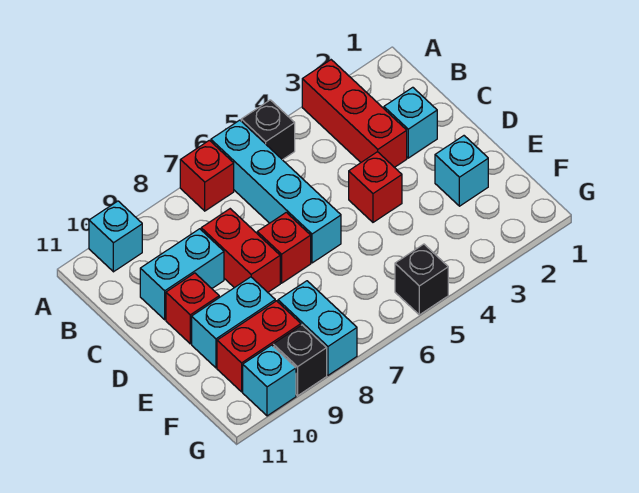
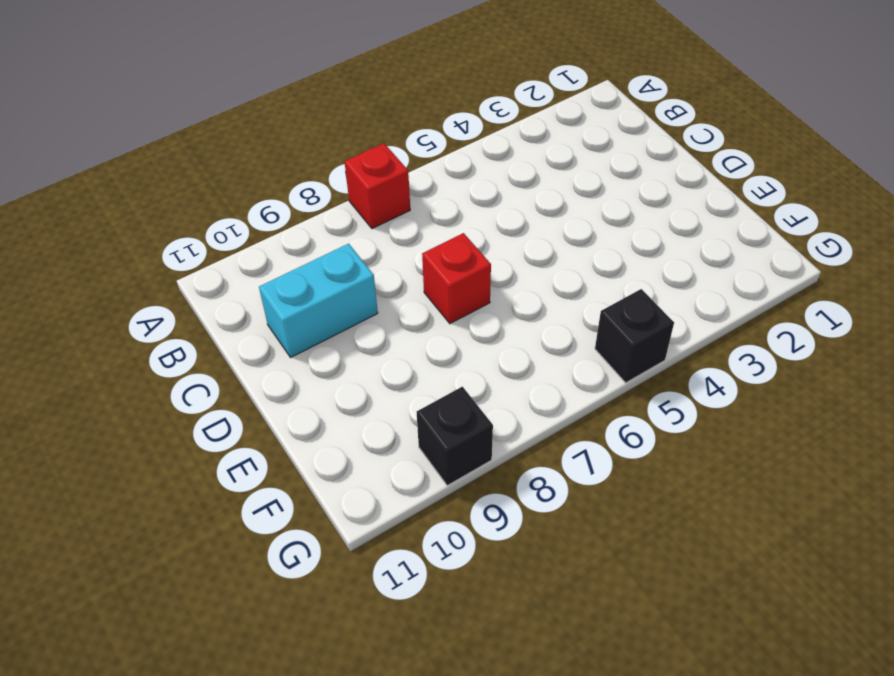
none -> red brick A3:C3 level 1
none -> black brick A5 level 1
none -> cyan brick A6:D6 level 1

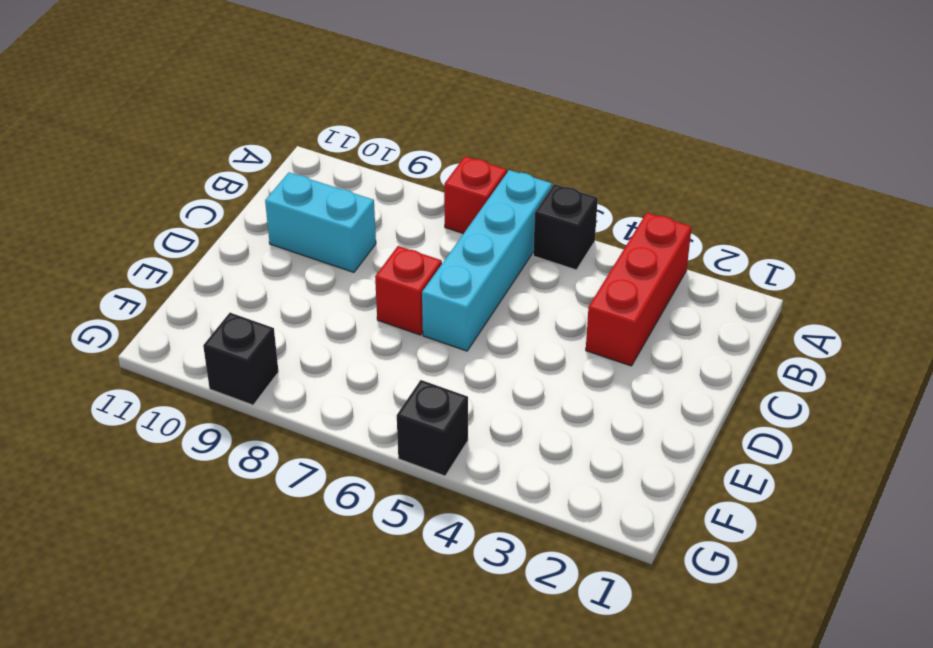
none -> cyan brick A10 level 1
none -> cyan brick C2 level 1
none -> red brick C8:D8 level 1

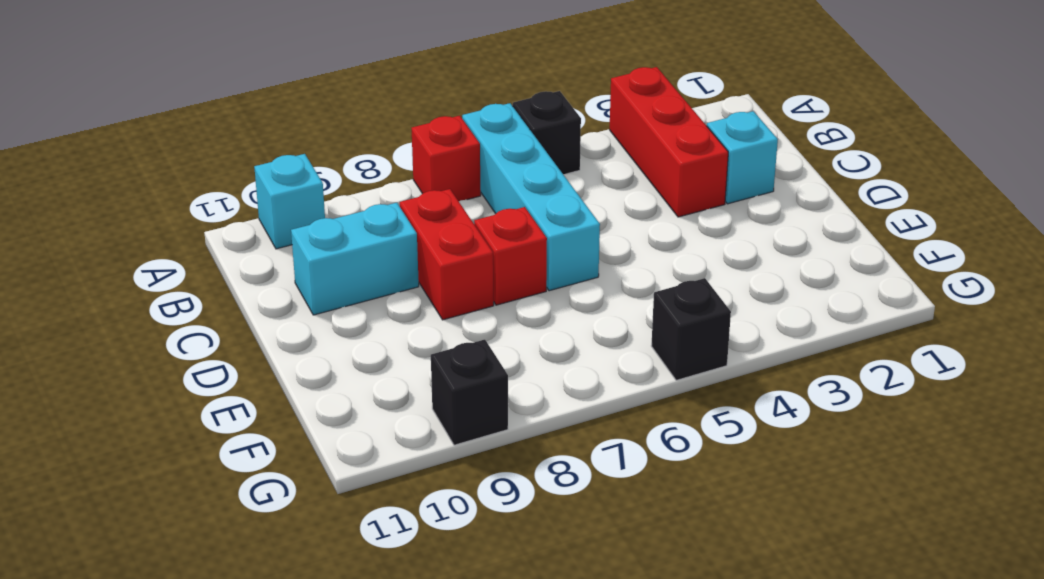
none -> red brick D4 level 1
none -> red brick D10 level 1
none -> cyan brick E2 level 1

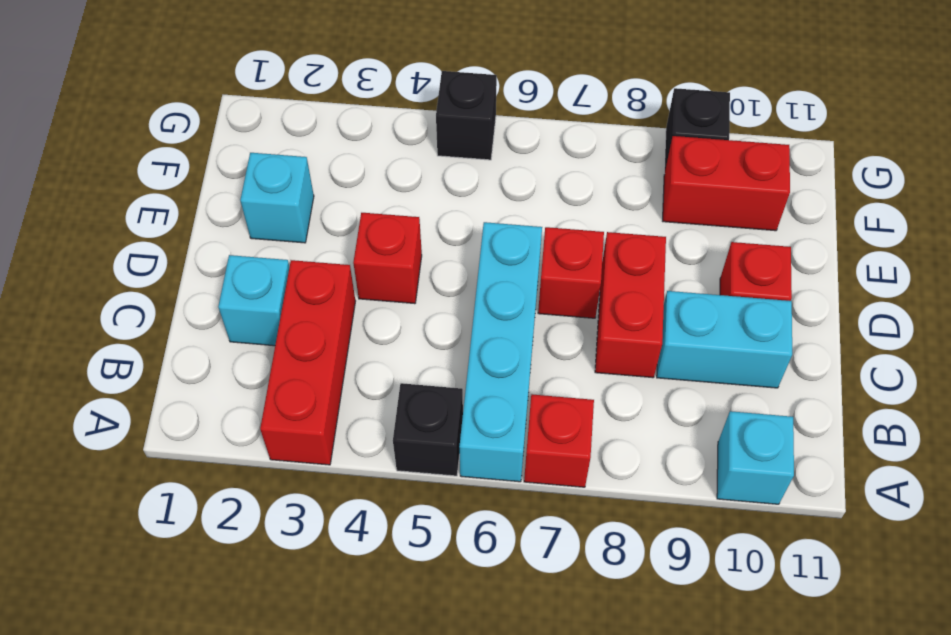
none -> cyan brick E9:E10 level 1
none -> cyan brick F8:G8 level 1
none -> cyan brick G10 level 1

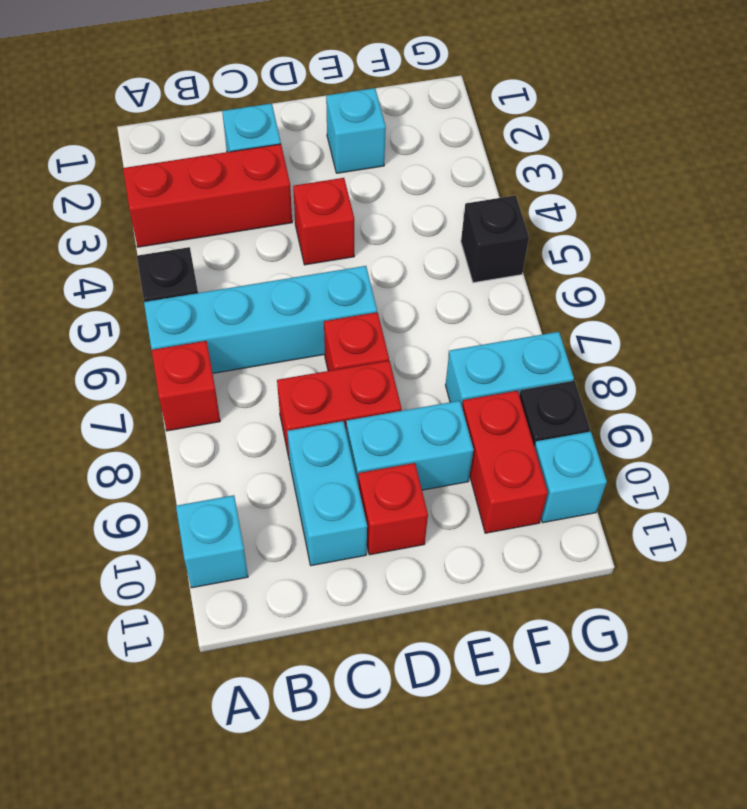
cyan brick D9:E9 level 1 -> cyan brick E9:E10 level 1

